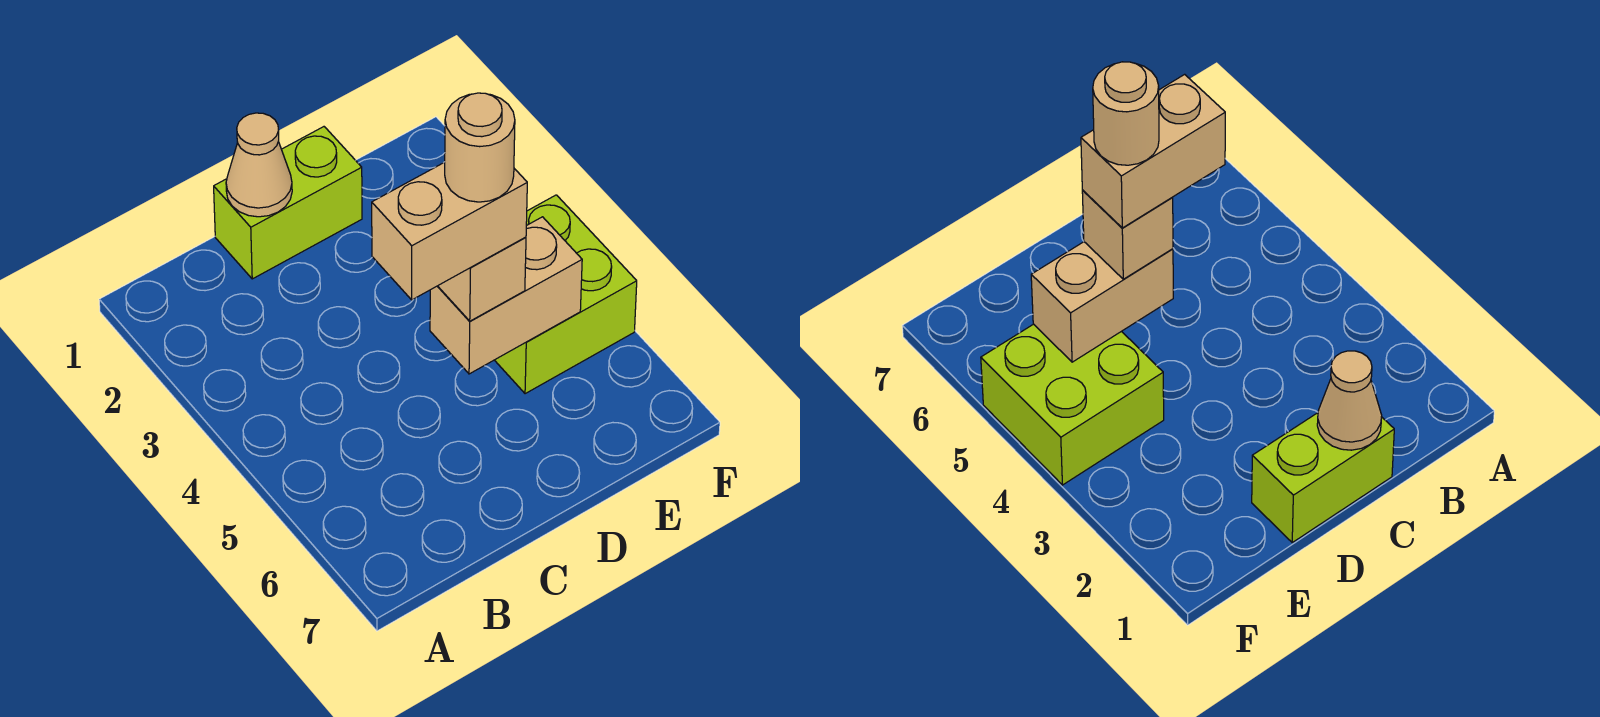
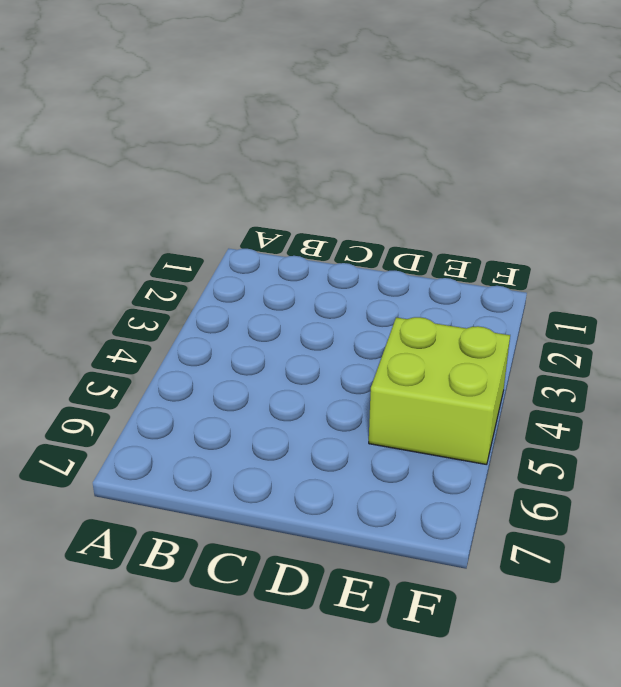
none -> lime brick C1:D1 level 1
none -> tan cone C1 level 2

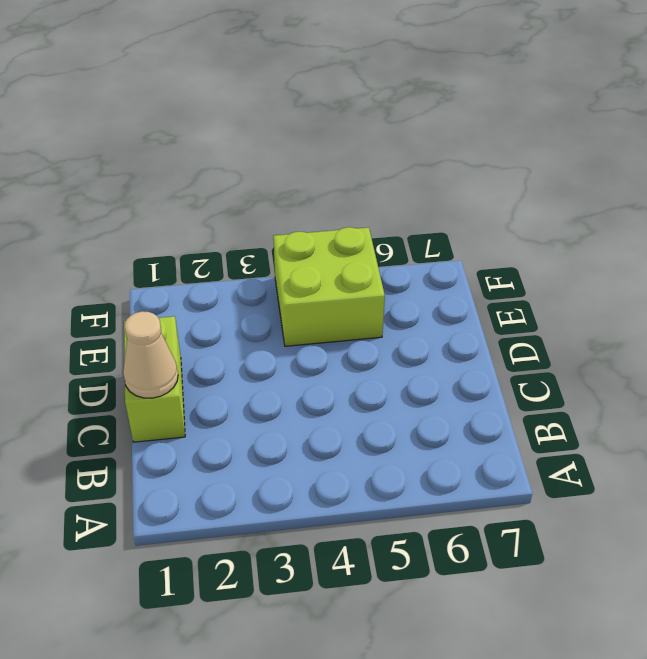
none -> tan brick D5:E5 level 2
none -> tan brick D5 level 3

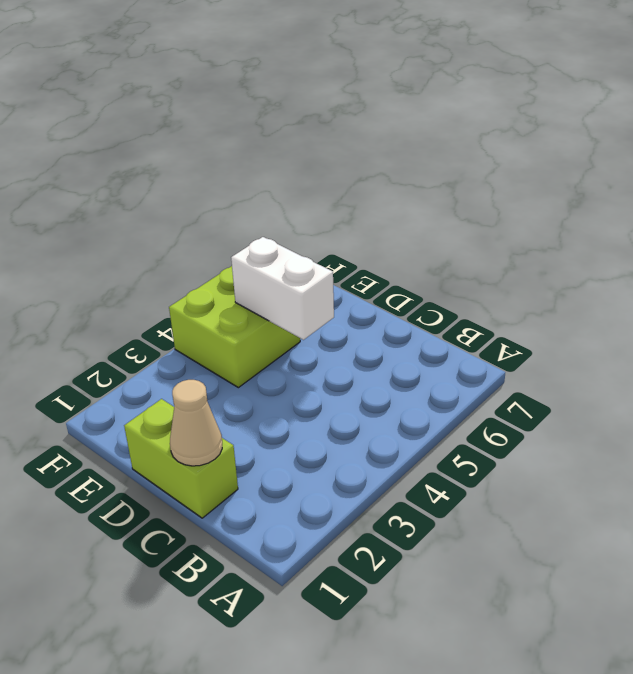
white brick D5:E5 level 2 -> tan brick D5:E5 level 2
none -> tan brick D5 level 3
none -> tan brick C5:D5 level 4

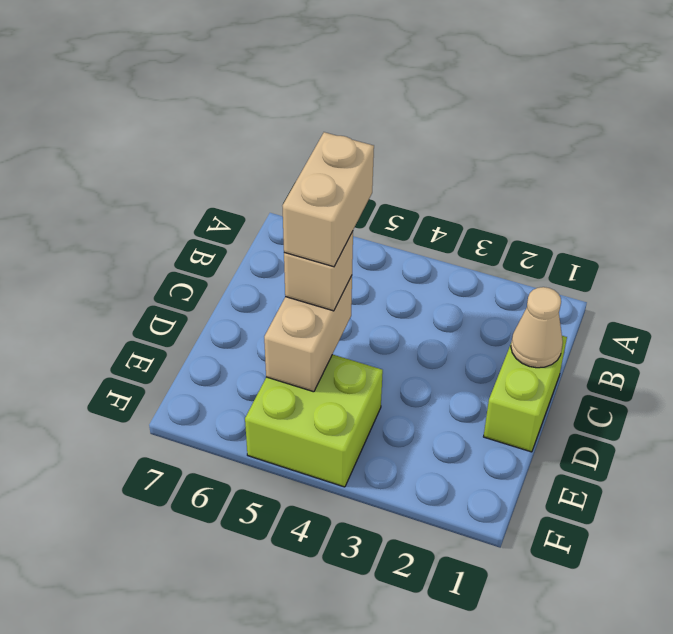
none -> tan round brick D5 level 5

